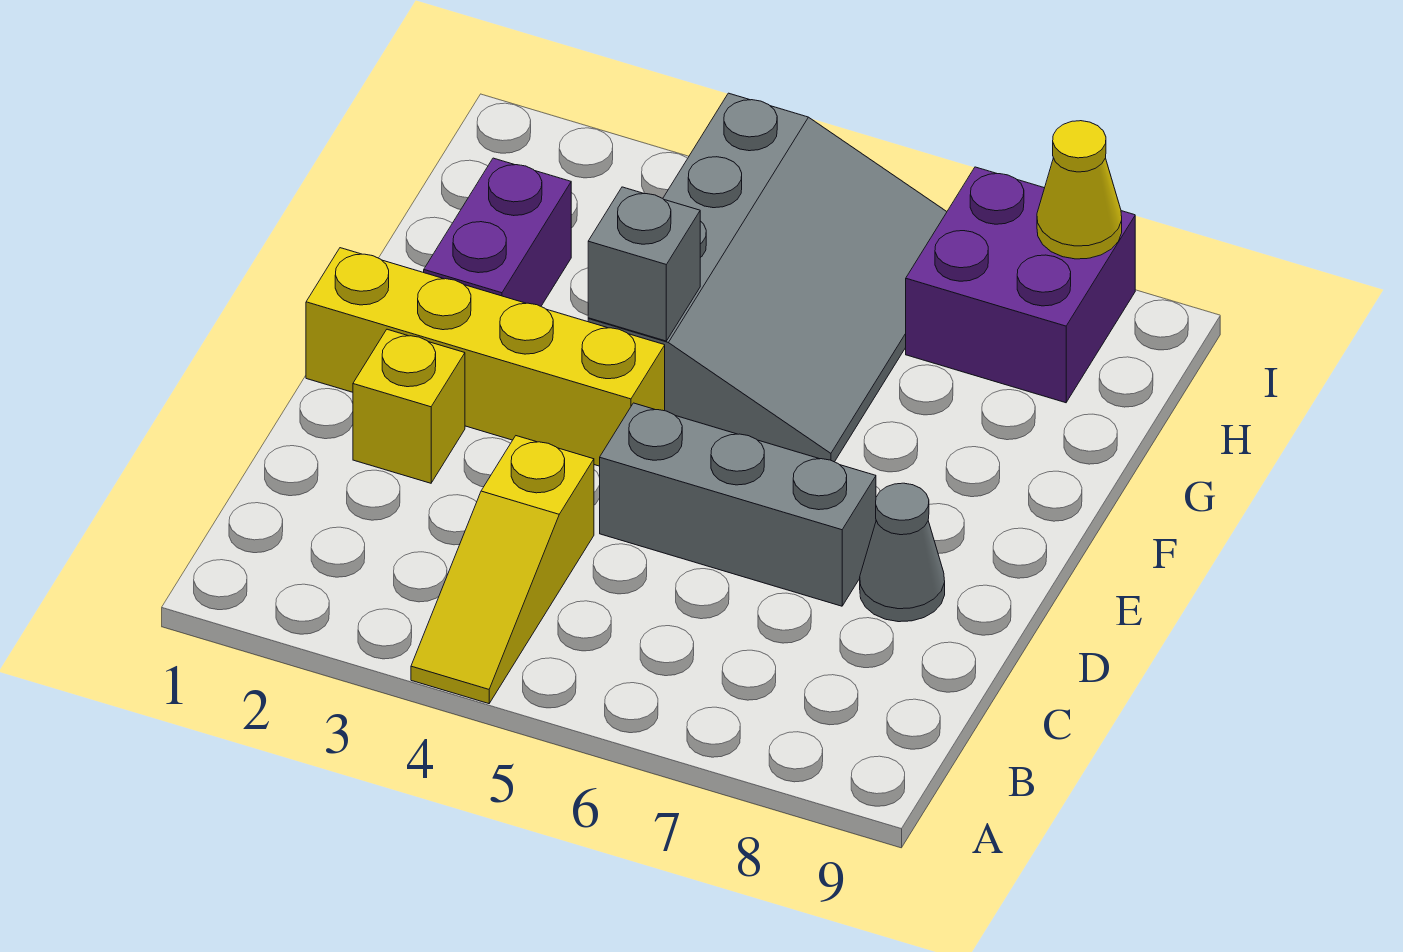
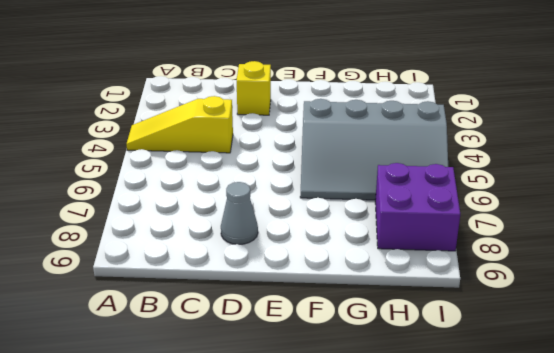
none -> grey brick D5:D7 level 1
none -> yellow brick E1:E4 level 1

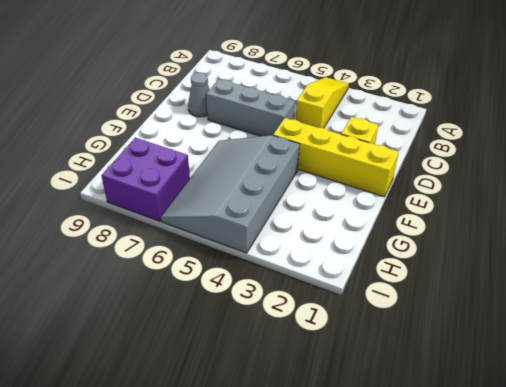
none -> purple brick F2:G2 level 1
none -> grey brick F4 level 2

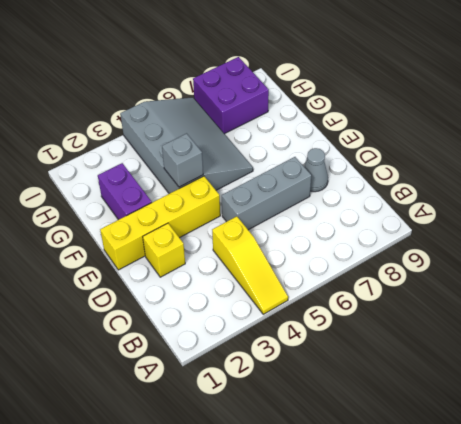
none -> yellow cone I8 level 2

